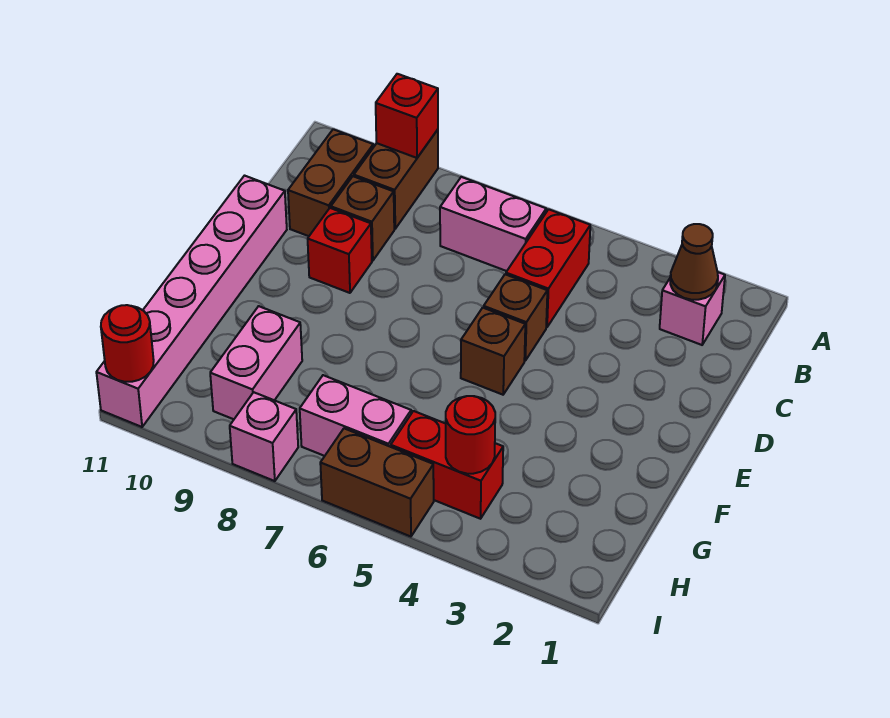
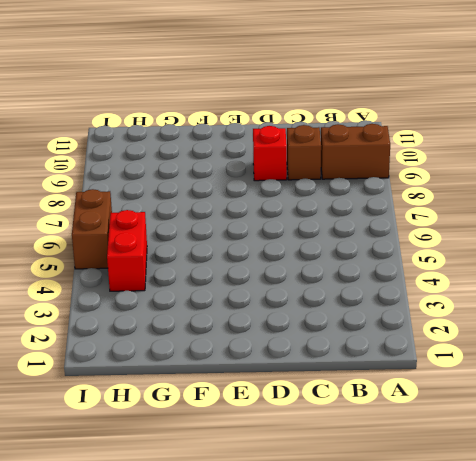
none -> pink brick B2 level 1
none -> red brick B5:C5 level 1
none -> pink brick B6:B7 level 1

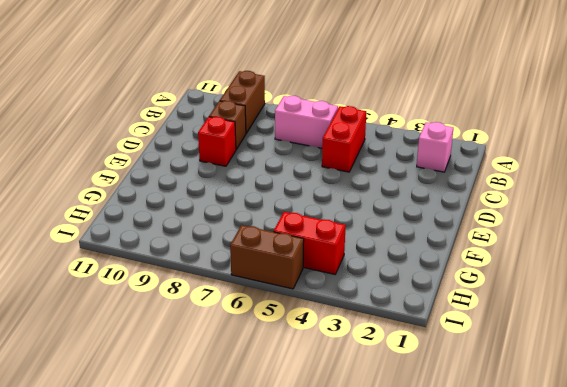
none -> brown brick B10:C10 level 1
none -> brown brick D5 level 1
none -> pink brick D11:I11 level 1

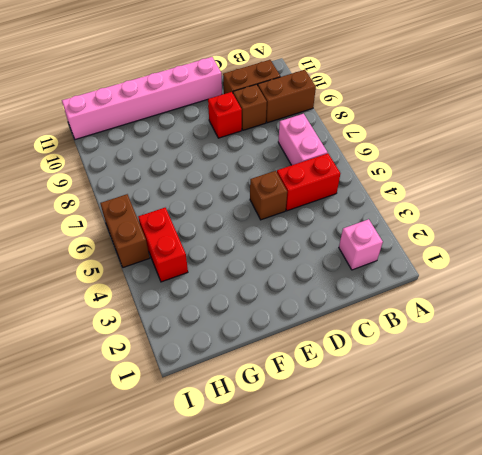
none -> brown brick E5 level 1
none -> pink brick G9:H9 level 1
none -> pink brick H6:H7 level 1

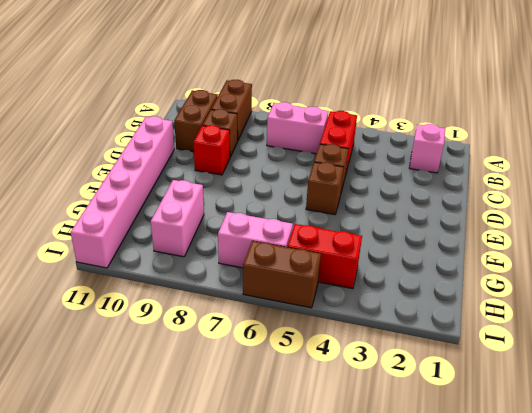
none -> pink brick I8 level 1
none -> red brick A9 level 2
none -> brown cone B2 level 2

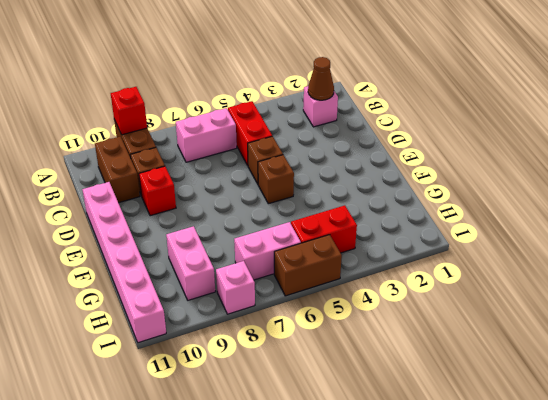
none -> red round brick H4 level 2
none -> red round brick I11 level 2

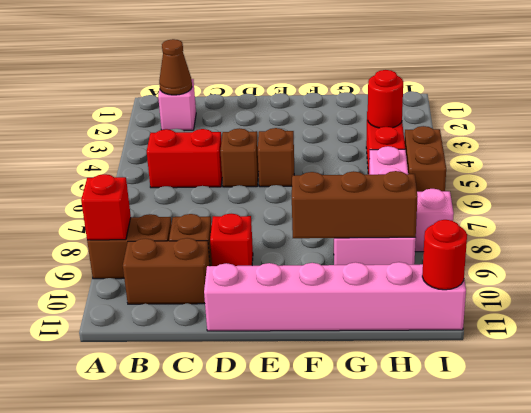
brown brick F9:H9 level 2 -> none
none -> pink brick B6:B7 level 1

